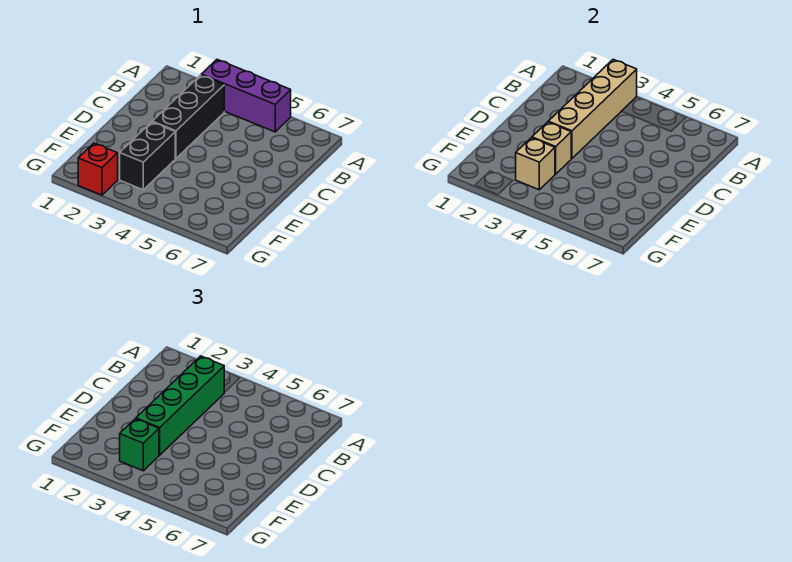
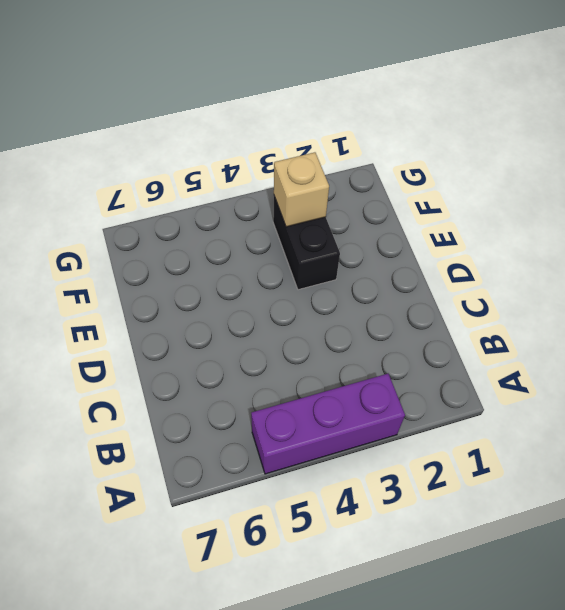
none -> black brick B3:D3 level 1
none -> red brick G2 level 1

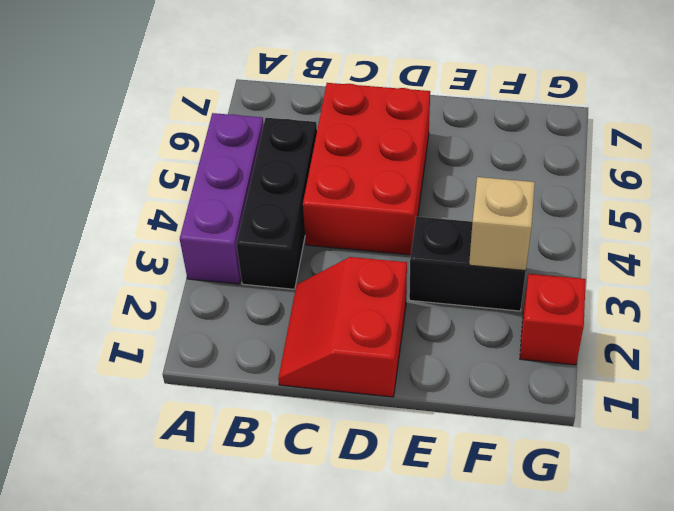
black brick B3:B5 level 1 -> black brick B3:D3 level 1
red slope C1:D2 level 1 top D -> none
red brick C4:D6 level 1 -> none
none -> tan brick A3:D3 level 2
none -> tan brick E3 level 2

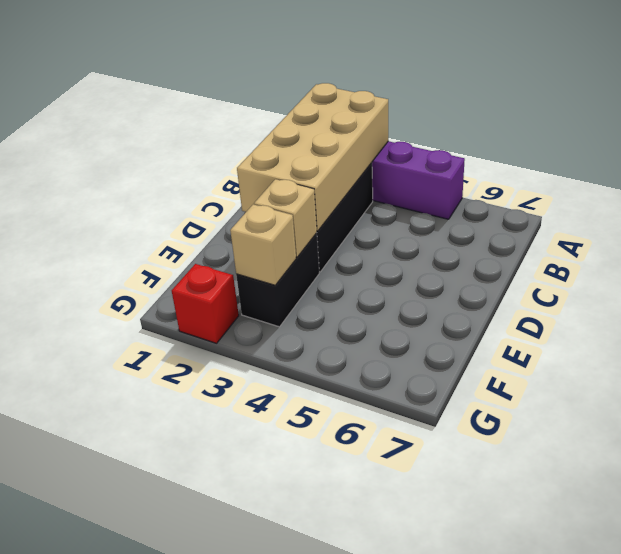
tan brick A2:D3 level 2 -> tan brick A3:D3 level 2
none -> green brick B3:E3 level 3
none -> green brick F3 level 3

